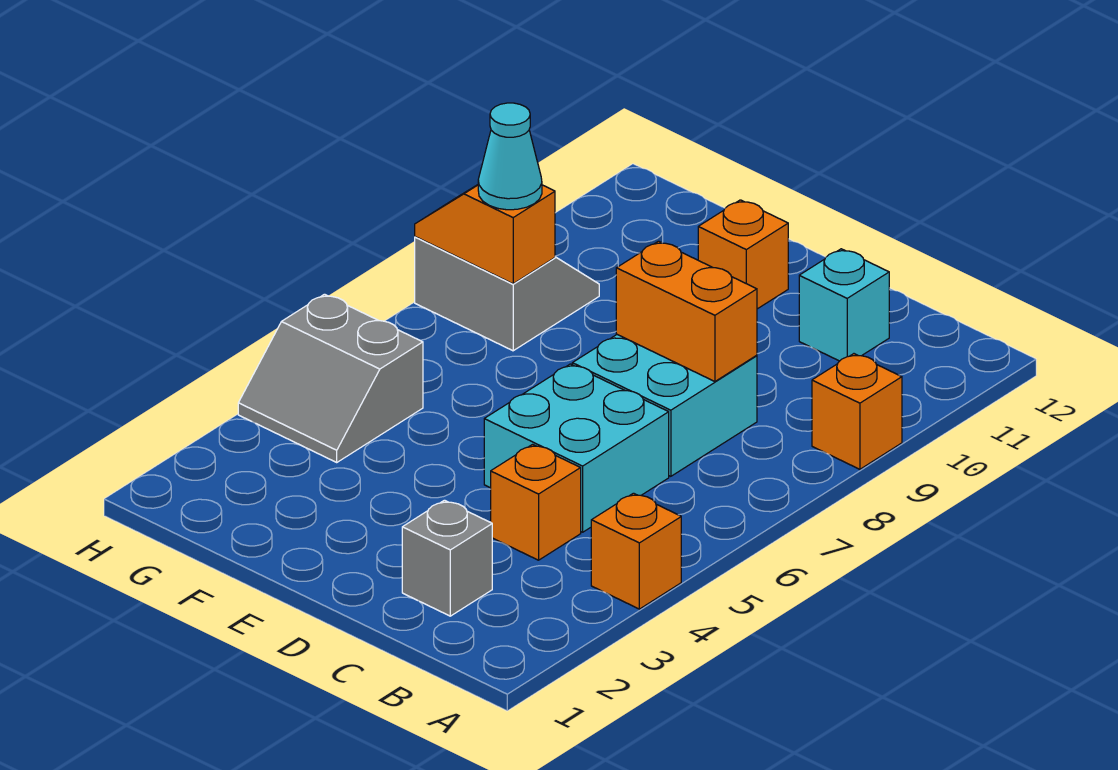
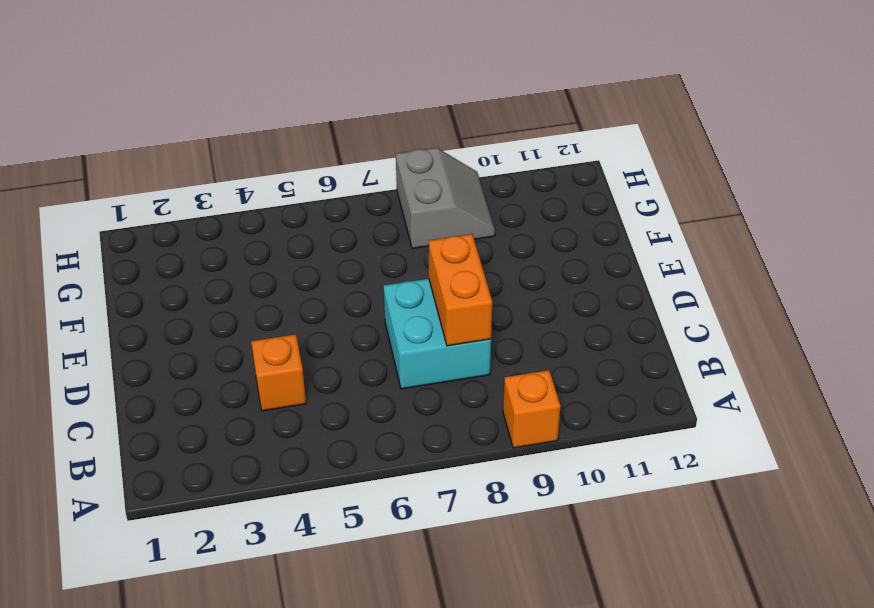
none -> orange brick A4 level 1
none -> grey brick C2 level 1
none -> cyan brick C5:D6 level 1

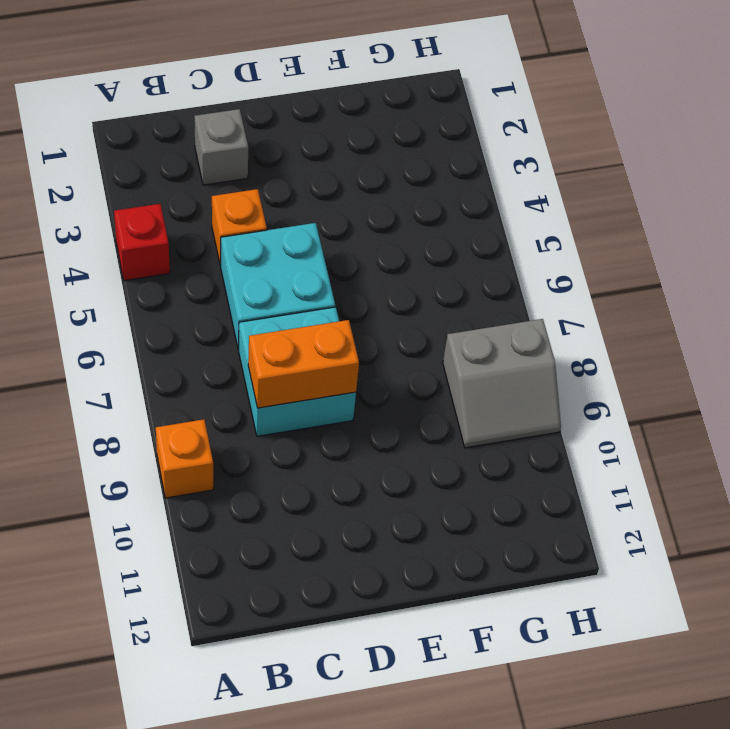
red brick A4 level 1 -> orange brick A4 level 1
none -> cyan brick C11 level 1
none -> orange brick E11 level 1
none -> grey slope G4:H5 level 1 top 5

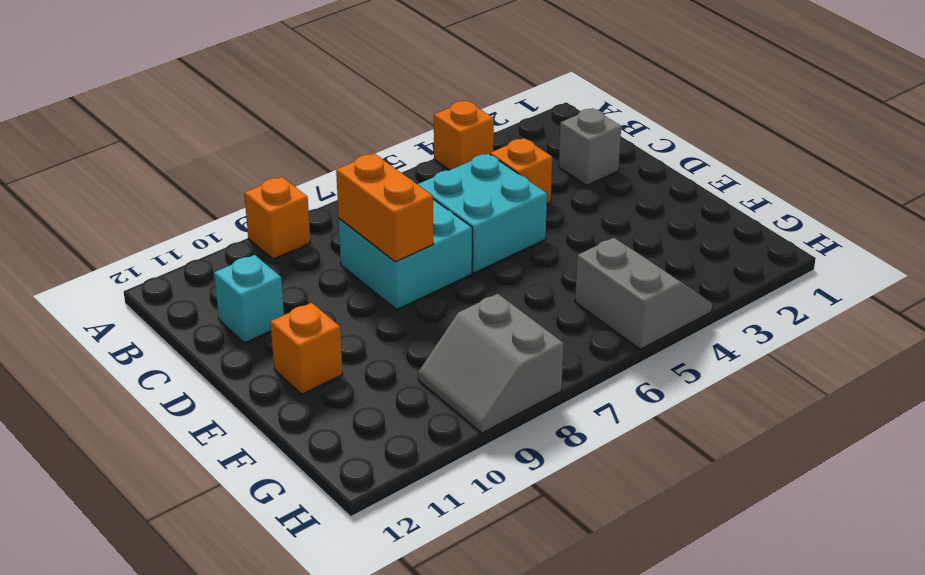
none -> orange slope G8:H8 level 2 top G
none -> cyan cone G8 level 3

